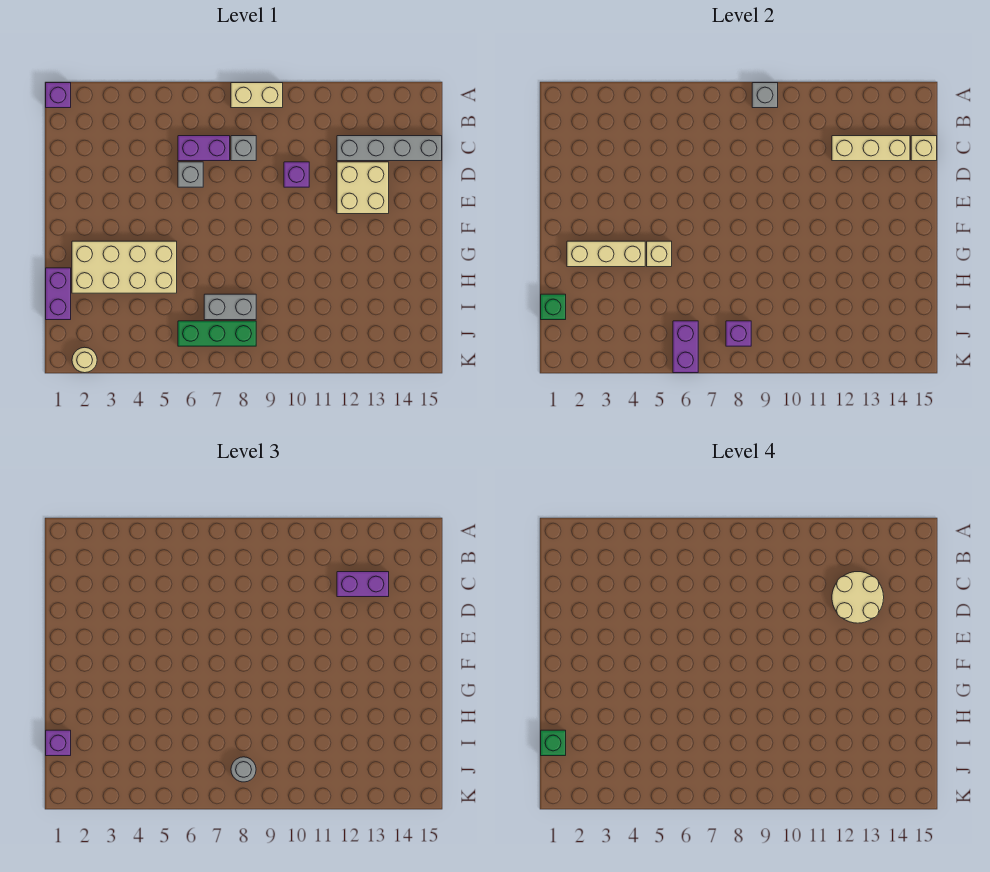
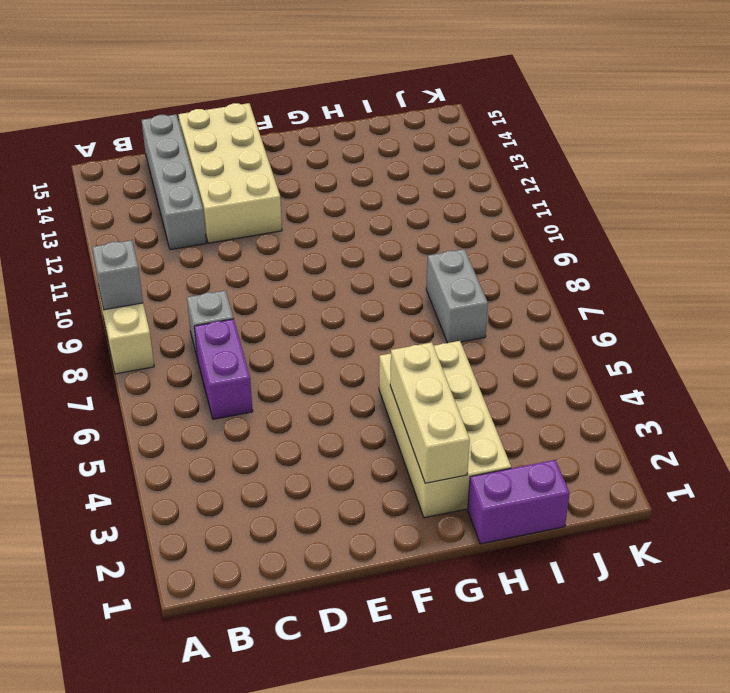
tan brick D12:E15 level 1 -> tan brick D12:E13 level 1
none -> purple brick A1 level 1
none -> grey brick D6 level 1
none -> purple brick D10 level 1

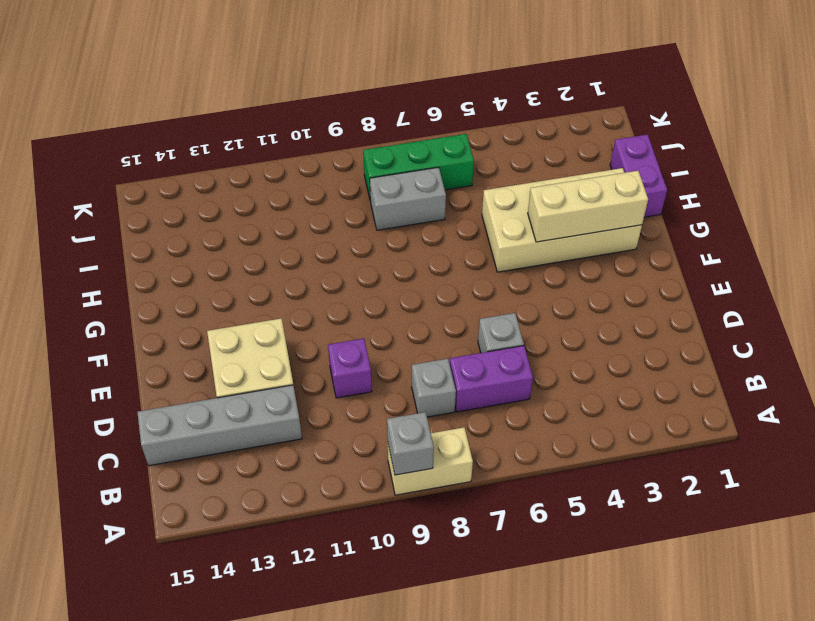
none -> purple brick A1 level 1
none -> tan round brick K2 level 1
none -> tan brick C12:C14 level 2

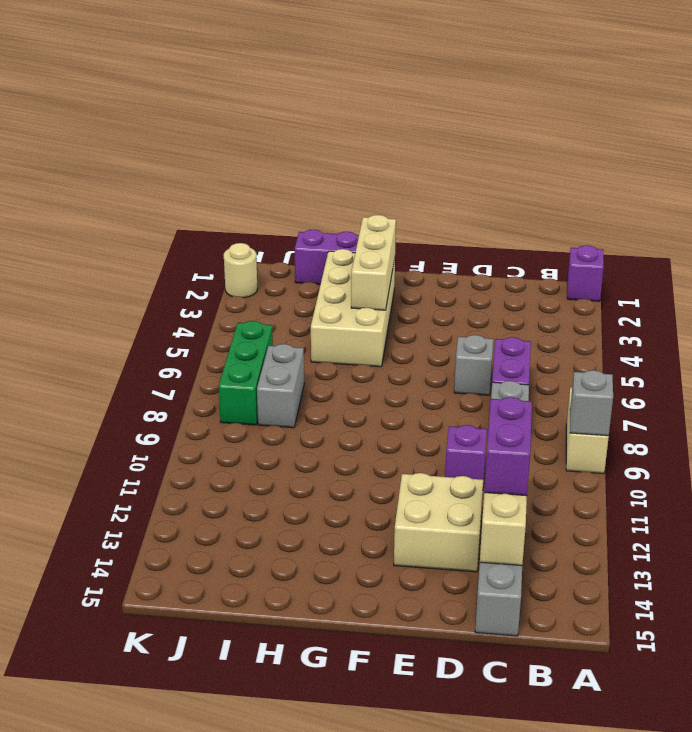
none -> tan brick C15 level 2
none -> tan brick G5 level 2
none -> green brick I1 level 2

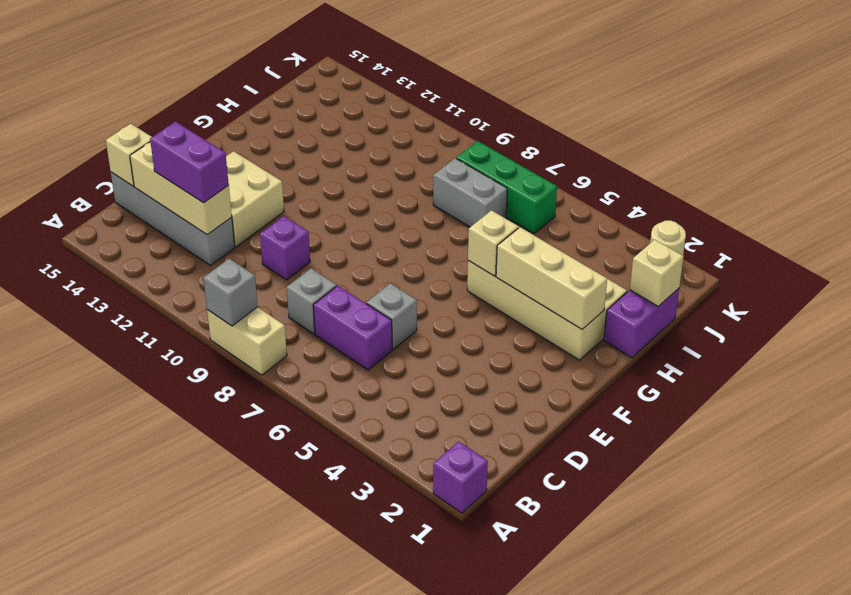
tan brick I1 level 2 -> green brick I1 level 2
none -> purple brick J6:K6 level 2
none -> purple brick J8 level 2
none -> purple brick I1 level 3

